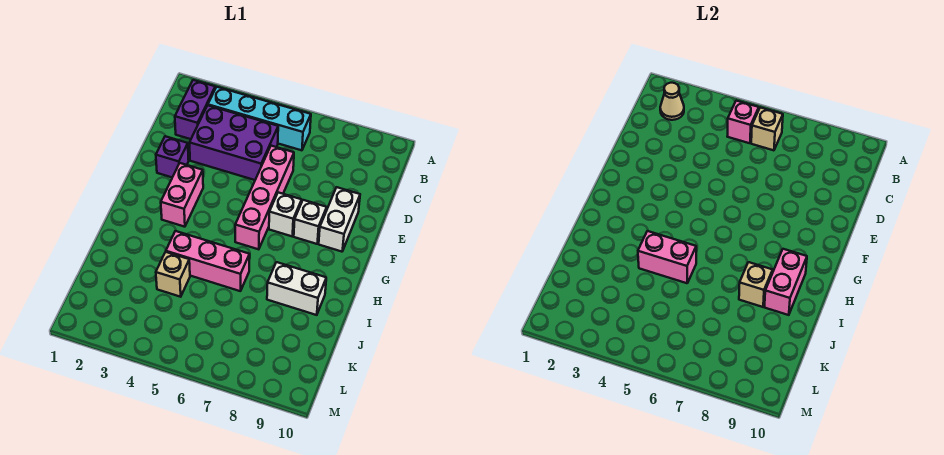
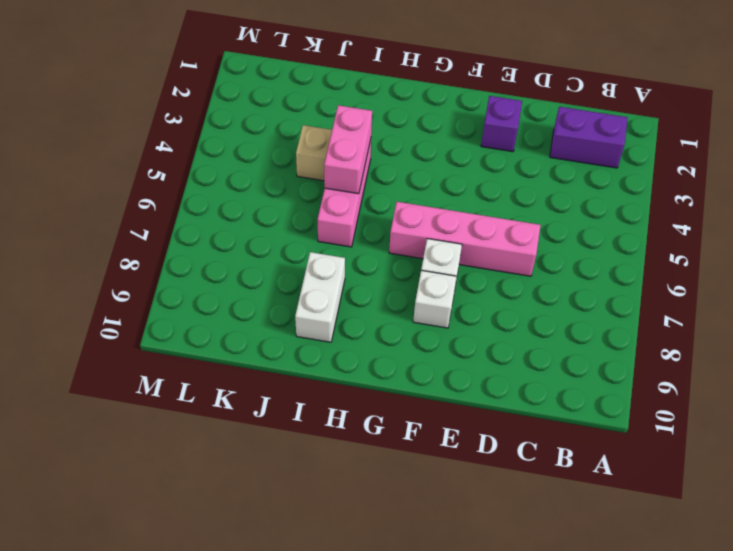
none -> cyan brick B3:B6 level 1
none -> purple brick C3:D5 level 1
none -> white brick E9:F9 level 1

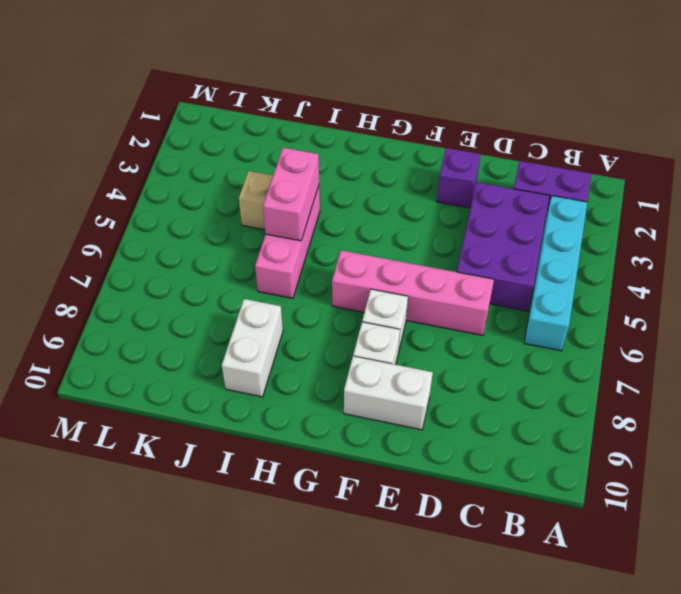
none -> pink brick F3:G3 level 1
none -> tan cone B2 level 2
none -> pink brick B5 level 2

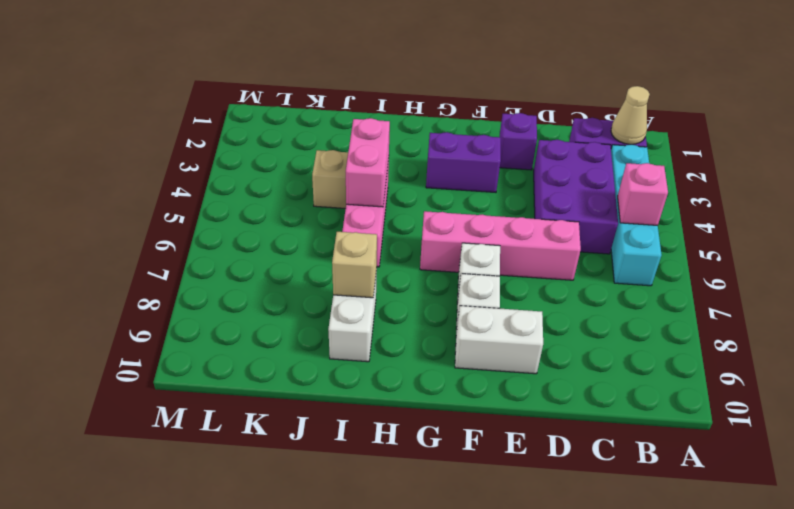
purple brick F3:G3 level 1 -> pink brick F3:G3 level 1
none -> tan brick B6 level 2
none -> pink brick H9:I9 level 2

